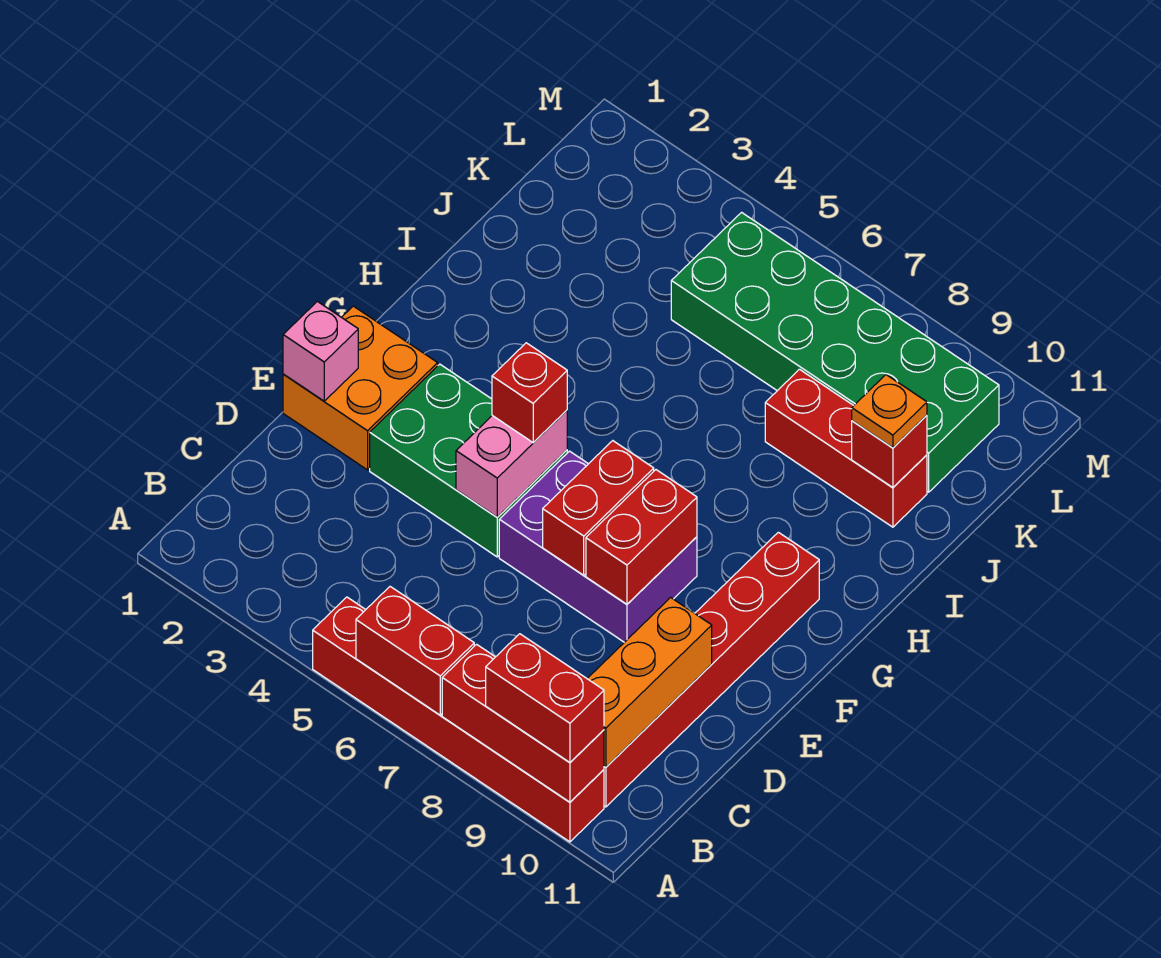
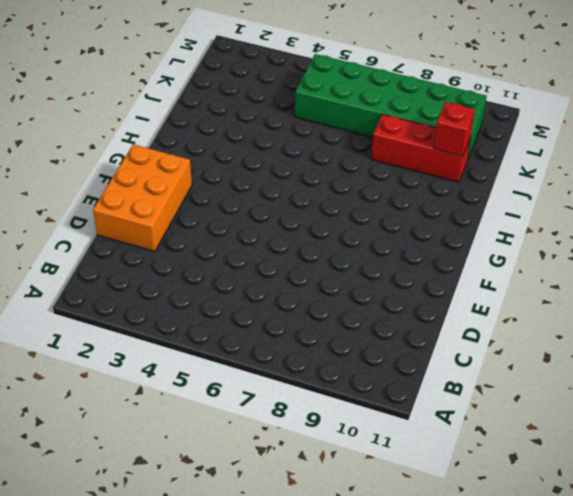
orange brick D1:F2 level 1 -> orange brick E1:F2 level 1
none -> red brick A5:A10 level 1
none -> red brick B10:G10 level 1
none -> green brick E3:F5 level 1

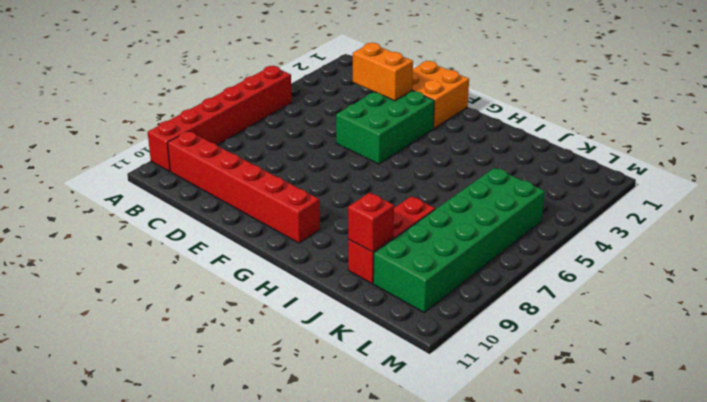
orange brick D3:E3 level 2 -> none
none -> purple brick E6:F8 level 1
none -> red brick A6:A7 level 2
none -> red brick A8:A10 level 2

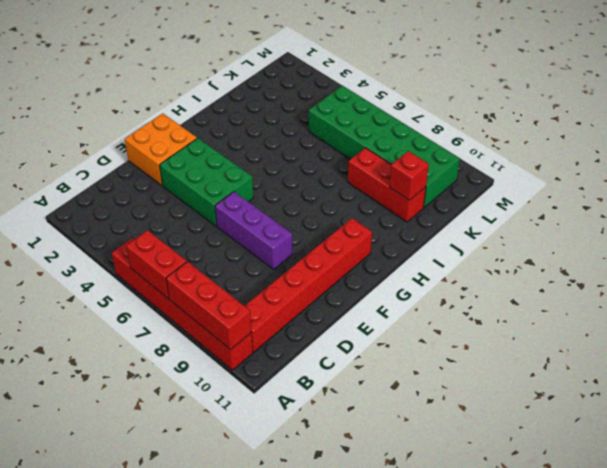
purple brick E6:E8 level 1 -> purple brick E6:F8 level 1
none -> orange brick B10:D10 level 2
none -> pink brick E1 level 2
none -> pink brick E5:F5 level 2

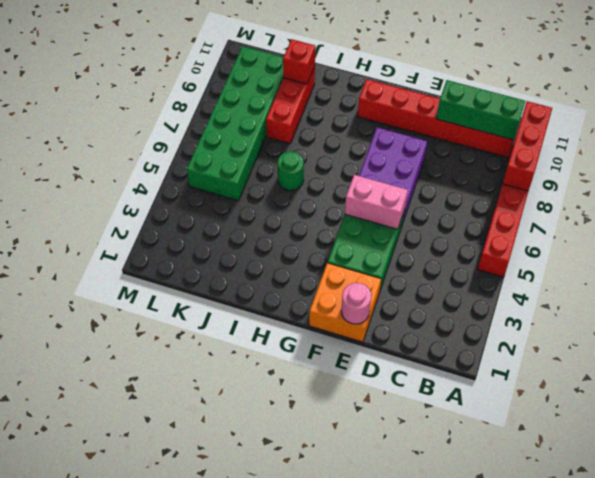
green brick B10:D10 level 2 -> orange brick B10:D10 level 2
pink round brick E1 level 2 -> pink brick E1 level 2
green round brick I6 level 1 -> none
none -> red brick A6:A7 level 2
none -> red brick E7:F7 level 2
none -> red brick E8:F8 level 2

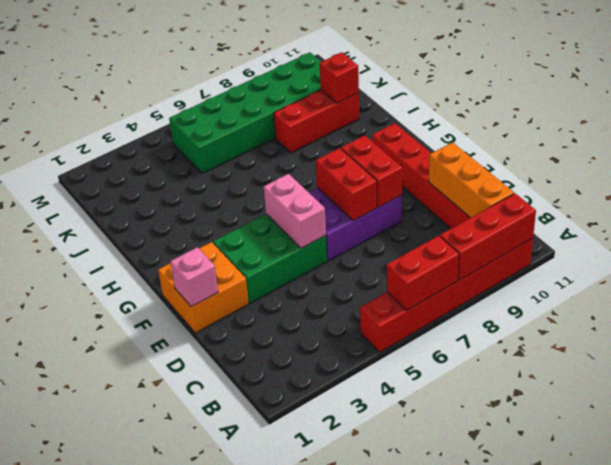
none -> red brick A9:A10 level 3
none -> red brick F5 level 3
none -> orange plate J10 level 3

